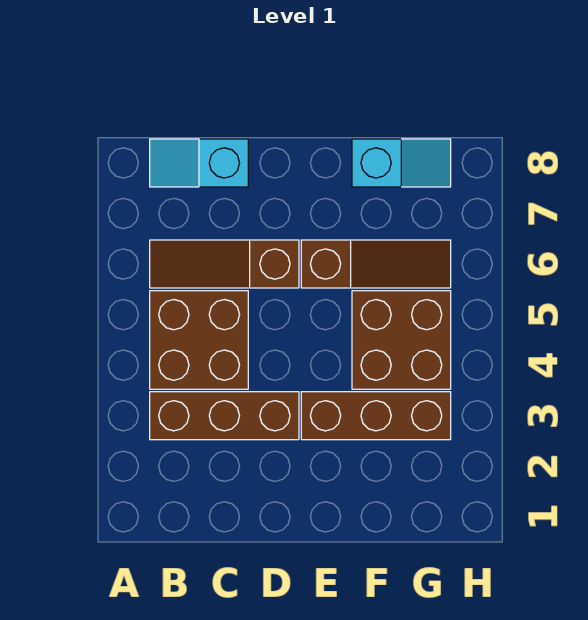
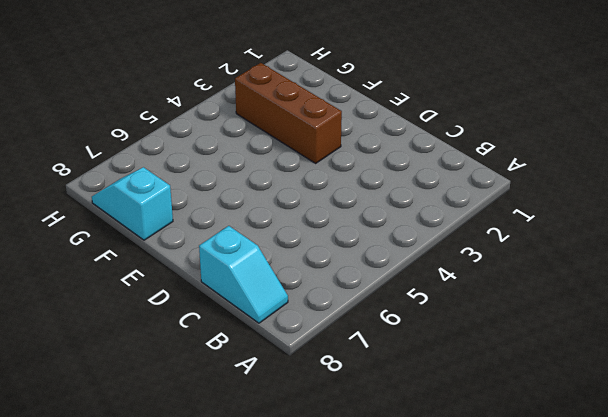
none -> brown brick B3:D3 level 1
none -> brown brick B4:C5 level 1

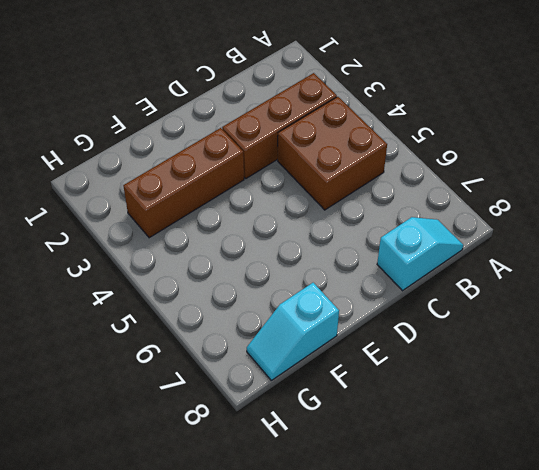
none -> brown slope B6:D6 level 1 top D
none -> brown slope E6:G6 level 1 top E

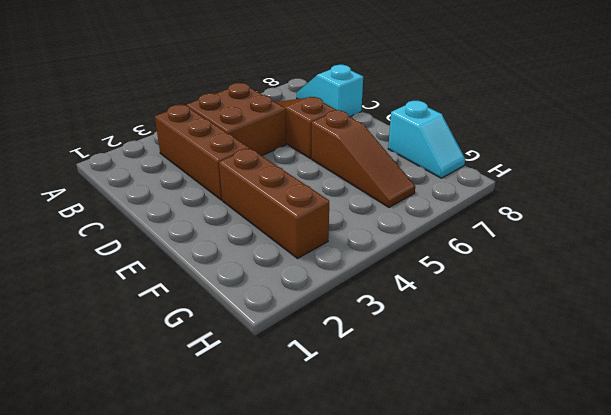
none -> brown brick F4:G5 level 1

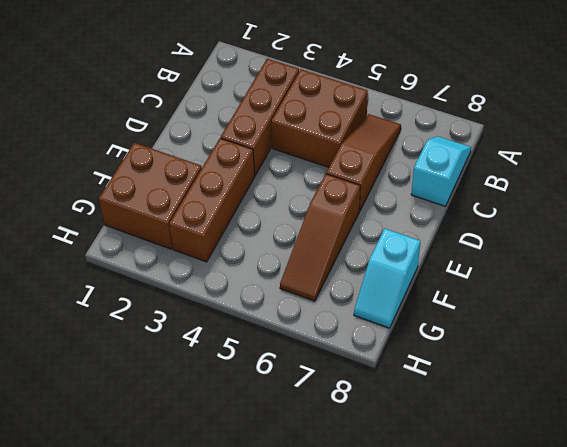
brown brick F1:G2 level 1 -> brown brick F4:G5 level 1

